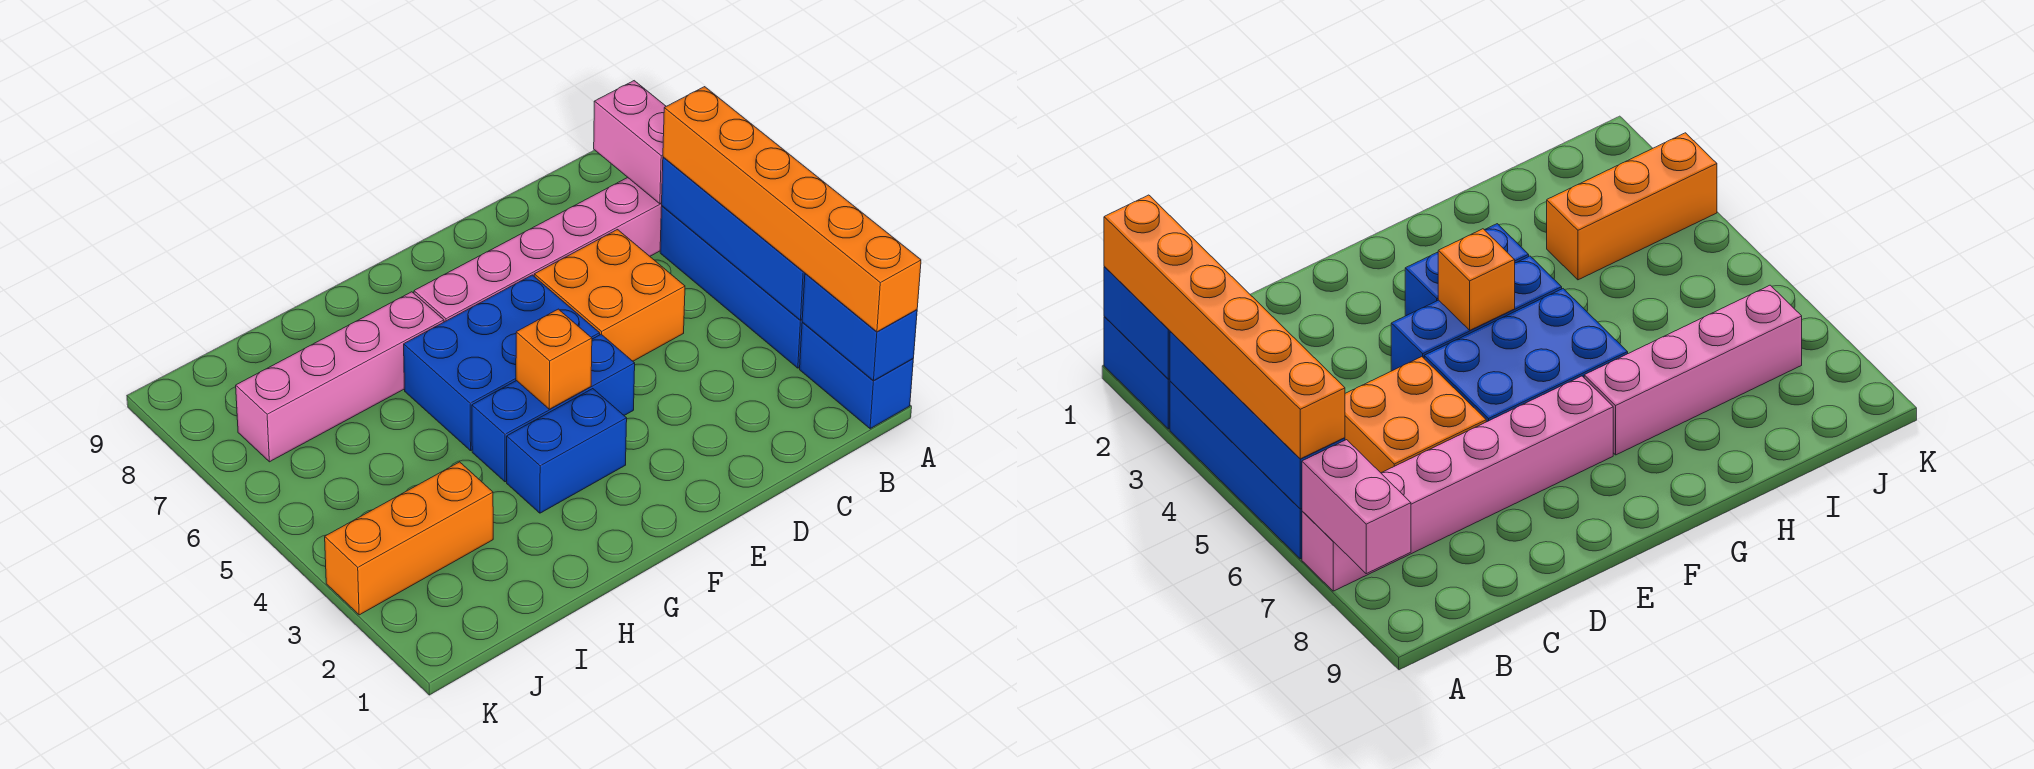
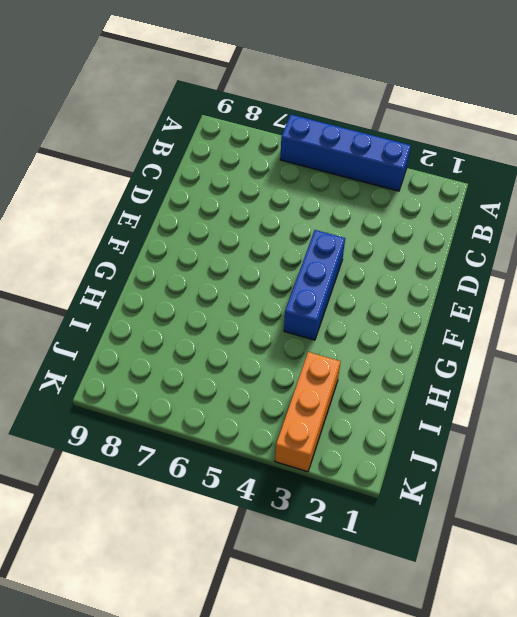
none -> blue brick A1:A2 level 1
none -> pink brick A7:F7 level 1
none -> orange brick C5:D6 level 1

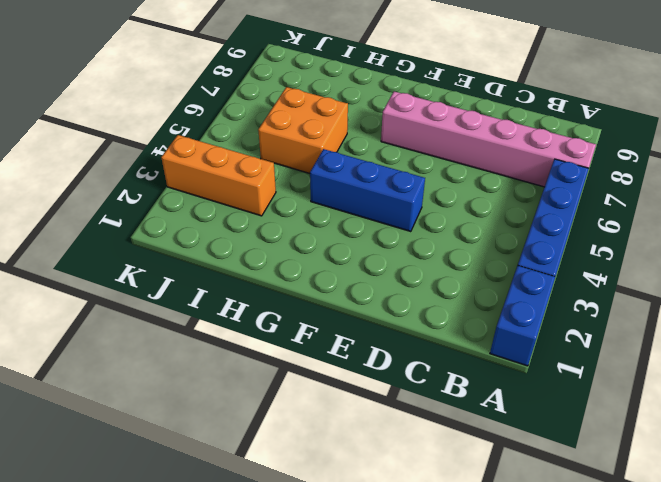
orange brick H5:I6 level 1 -> orange brick C5:D6 level 1
none -> blue brick E5:G6 level 1
none -> blue brick F3:G3 level 1
none -> pink brick G7:J7 level 1

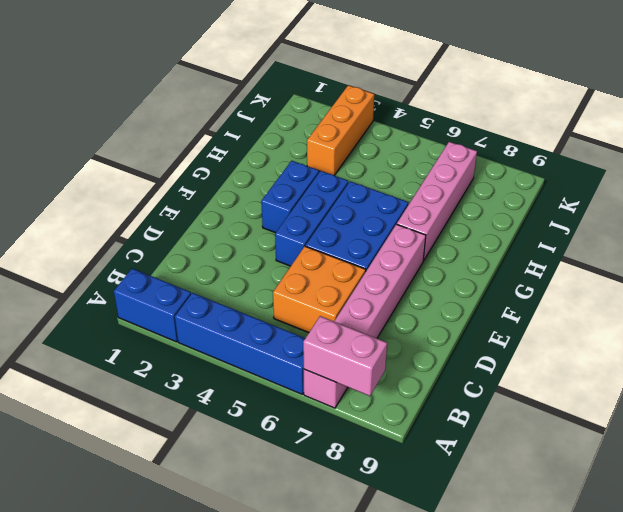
none -> blue brick A1:A2 level 2
none -> blue brick A3:A6 level 2
none -> orange brick F4 level 2

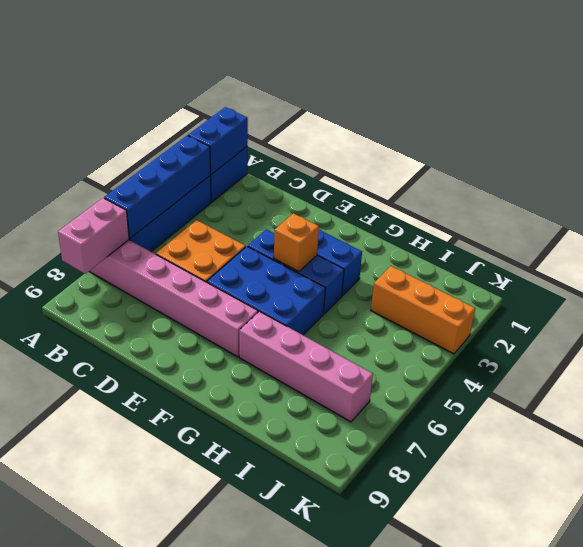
none -> orange brick A1:A6 level 3

